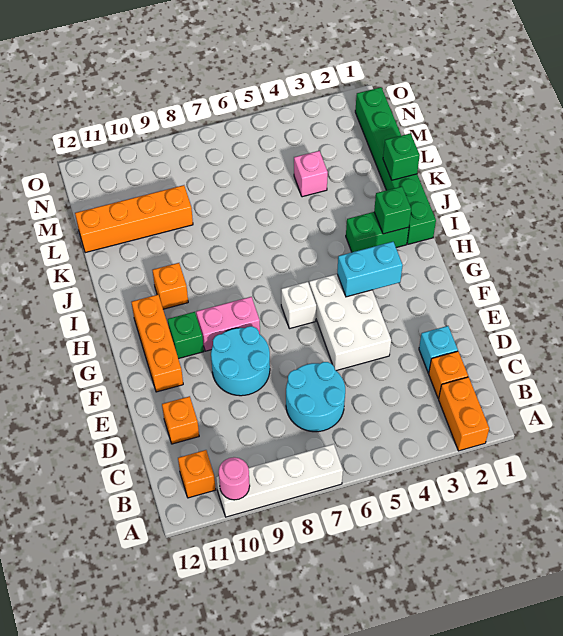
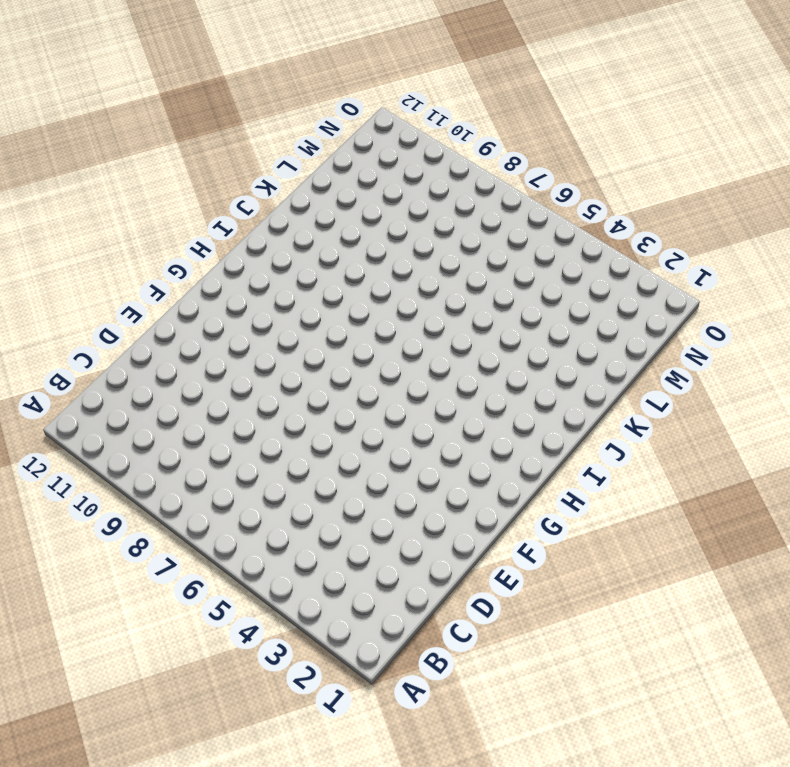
none -> orange brick A2:B2 level 1
none -> white brick A7:A10 level 1
none -> orange brick B11 level 1

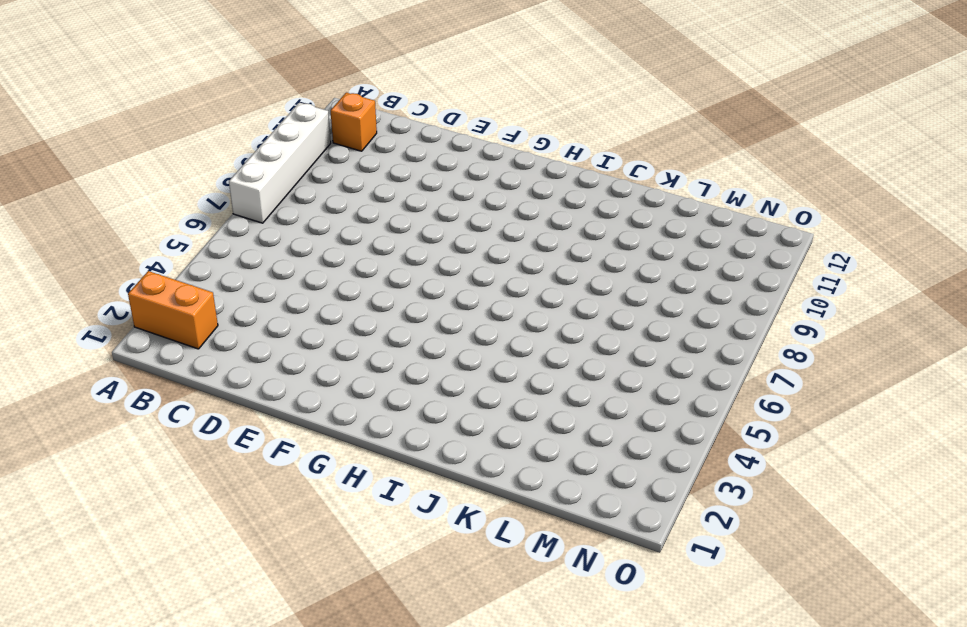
none -> orange brick C2 level 1
none -> cyan round brick C6:D7 level 1
none -> cyan brick D2 level 1

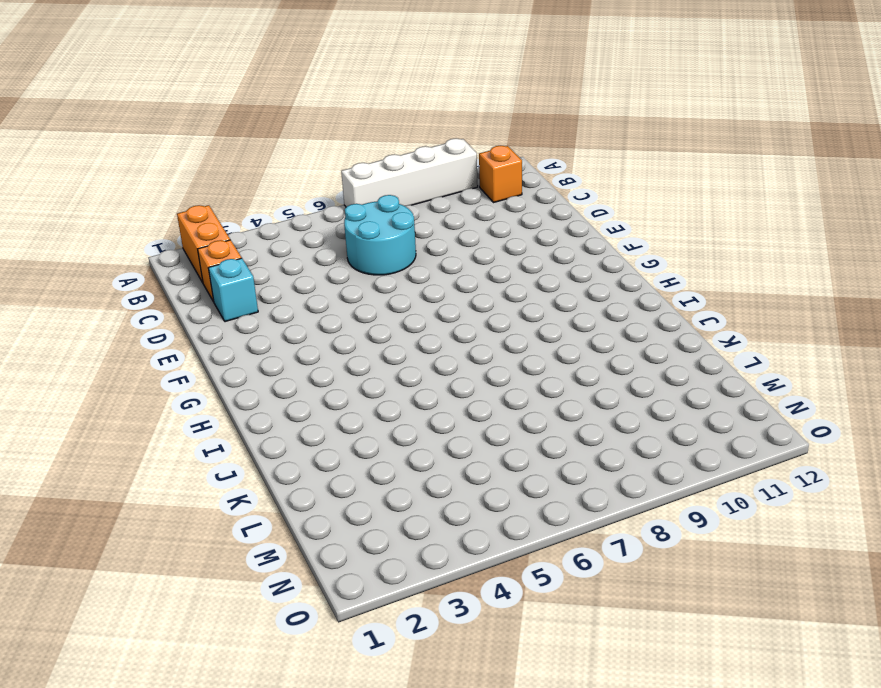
none -> orange brick D11 level 1
none -> white brick E4:G5 level 1
none -> cyan round brick E8:F9 level 1

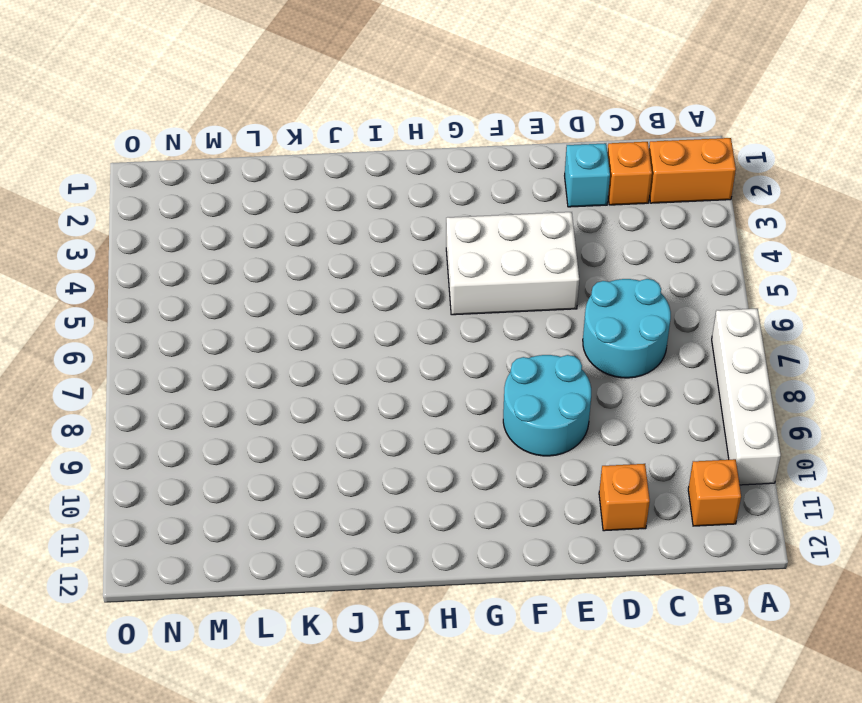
none -> orange brick F11:H11 level 1
none -> white brick G6 level 1
none -> pink brick G8:G9 level 1

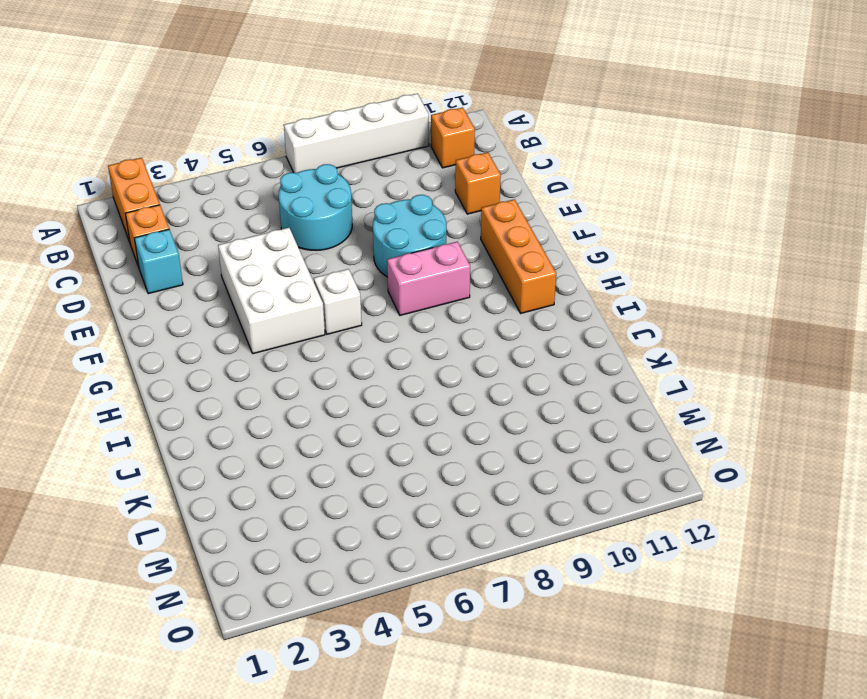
none -> green brick G10 level 1
none -> green brick I1:N1 level 1
none -> green brick I2:I3 level 1

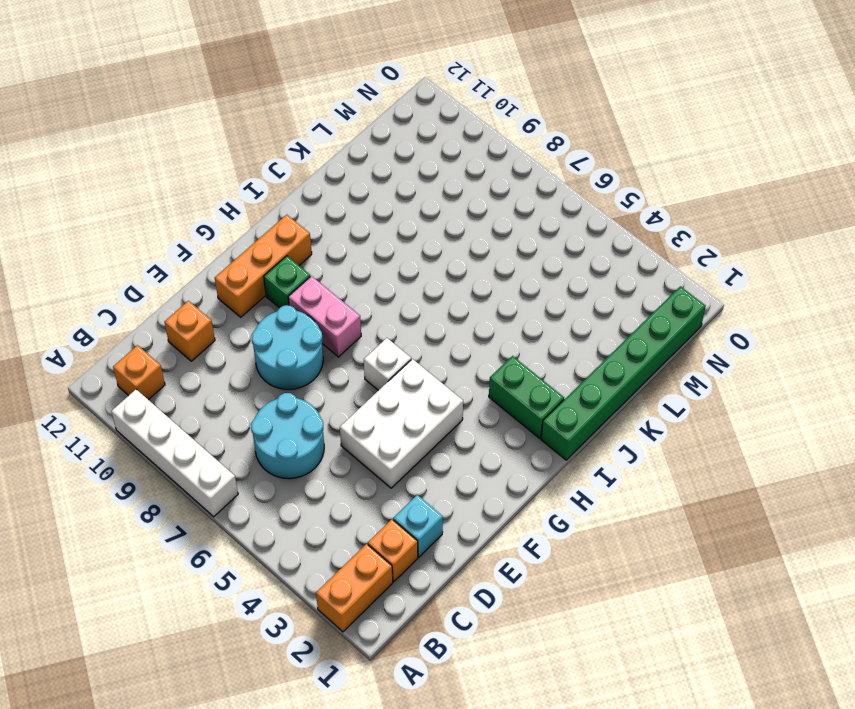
none -> orange brick I10 level 1
none -> pink brick L4 level 1
none -> orange brick L9:L12 level 1

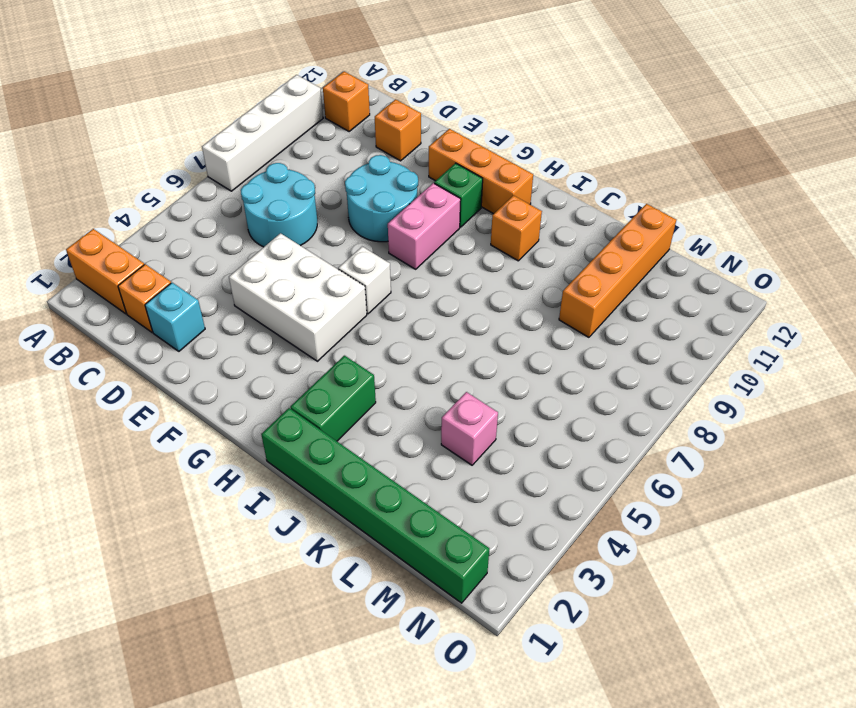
none -> pink round brick A10 level 2
none -> cyan brick G3:G4 level 2
none -> green brick I2 level 2

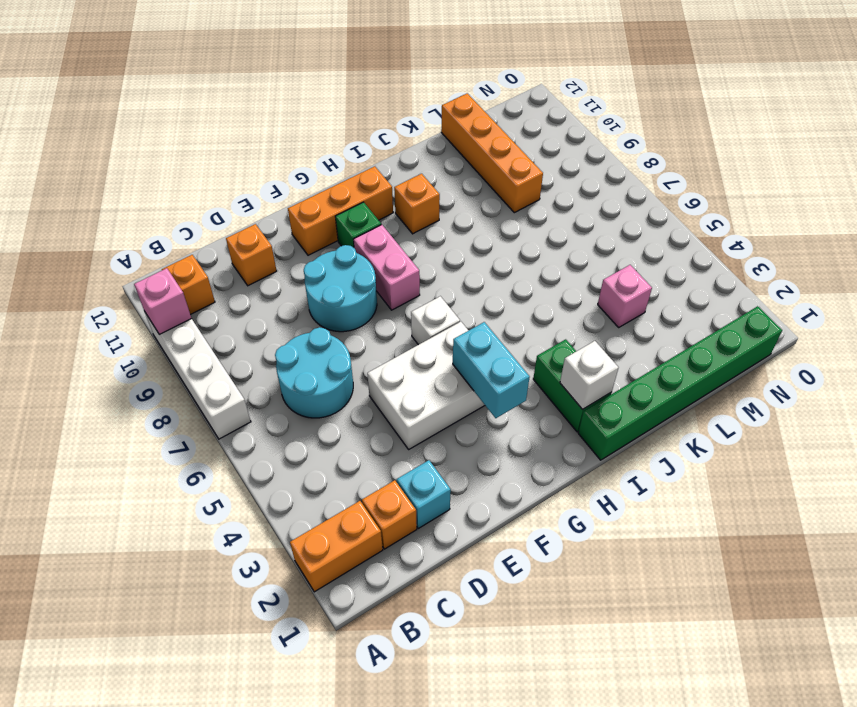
pink brick A10 level 2 -> pink round brick A10 level 2
white brick I2 level 2 -> green brick I2 level 2
none -> green brick K1 level 2

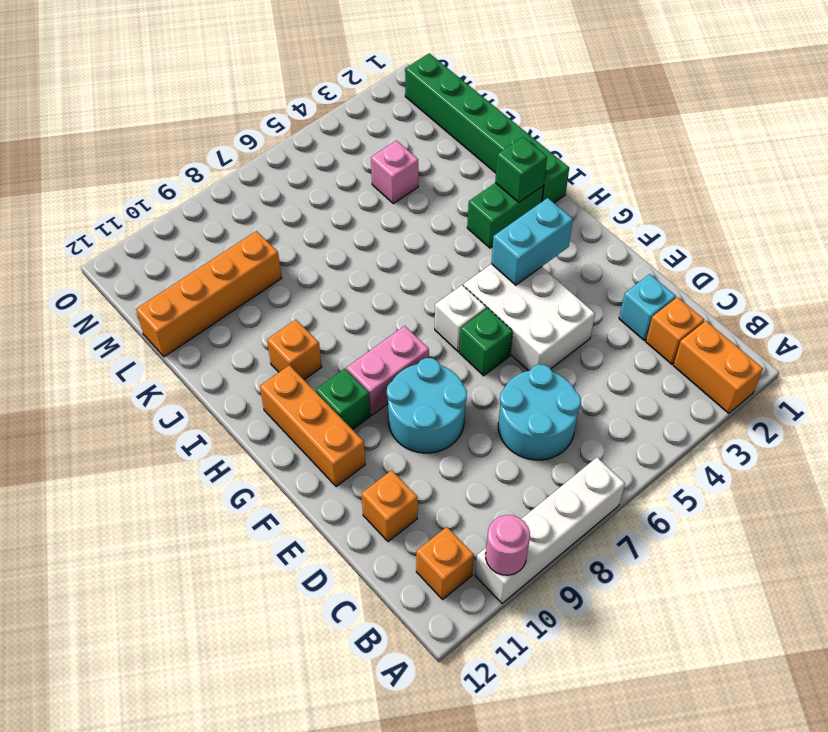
green brick F6 level 1 -> green brick K1 level 2

